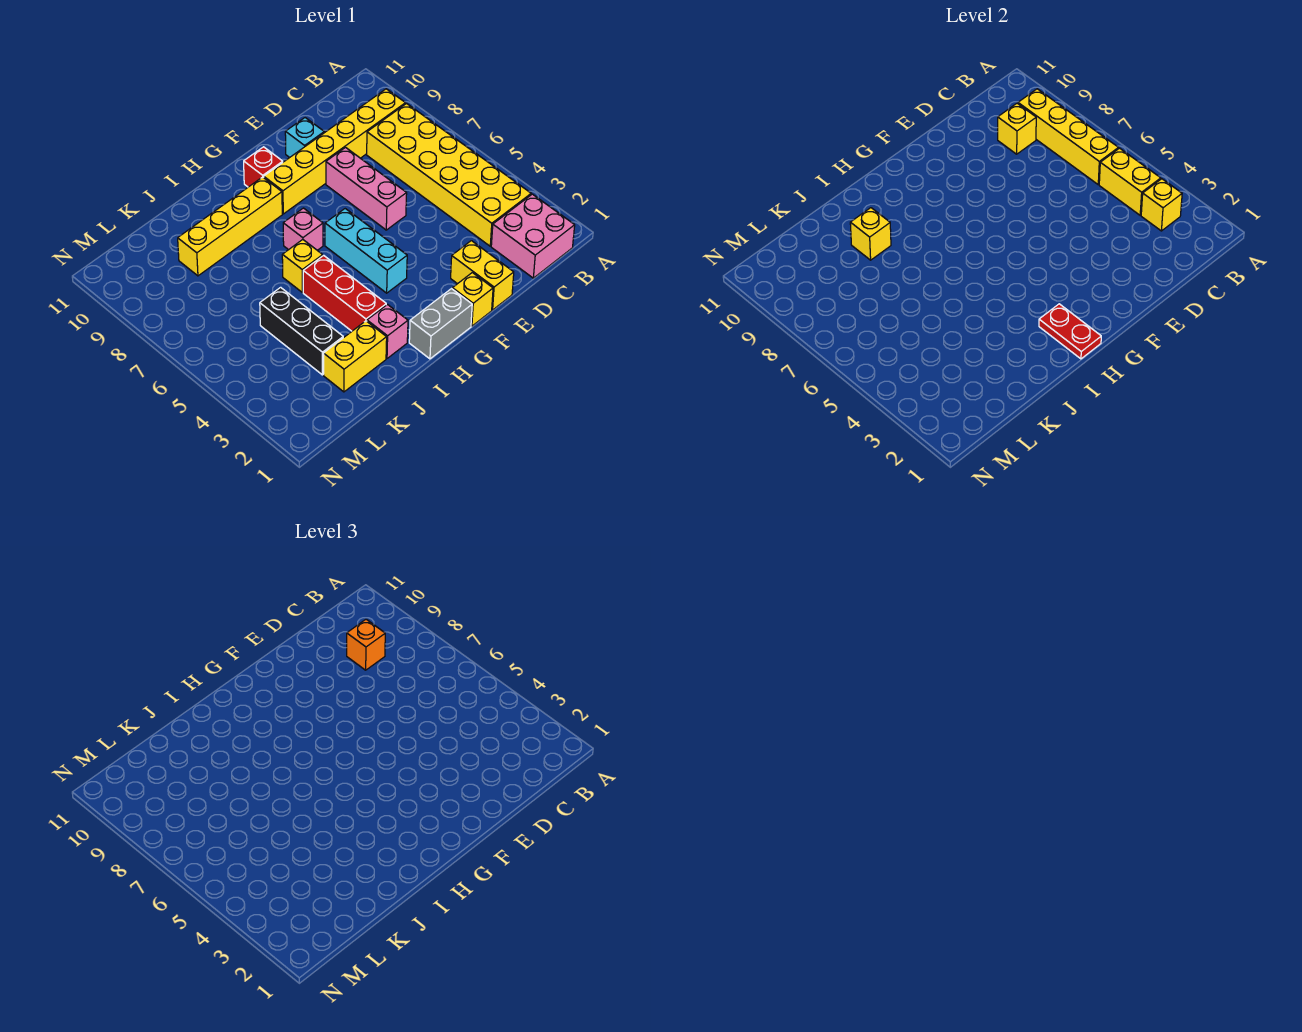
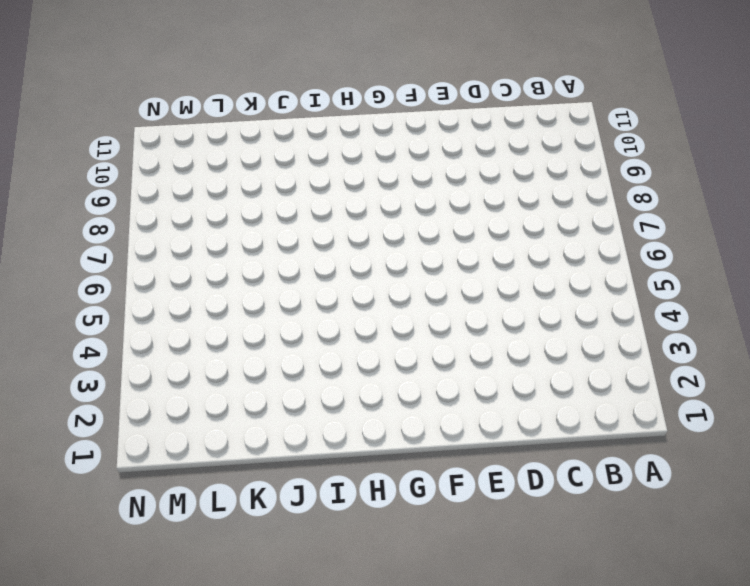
none -> pink brick B1:C2 level 1
none -> yellow brick B3:C8 level 1
none -> yellow brick B9:G9 level 1

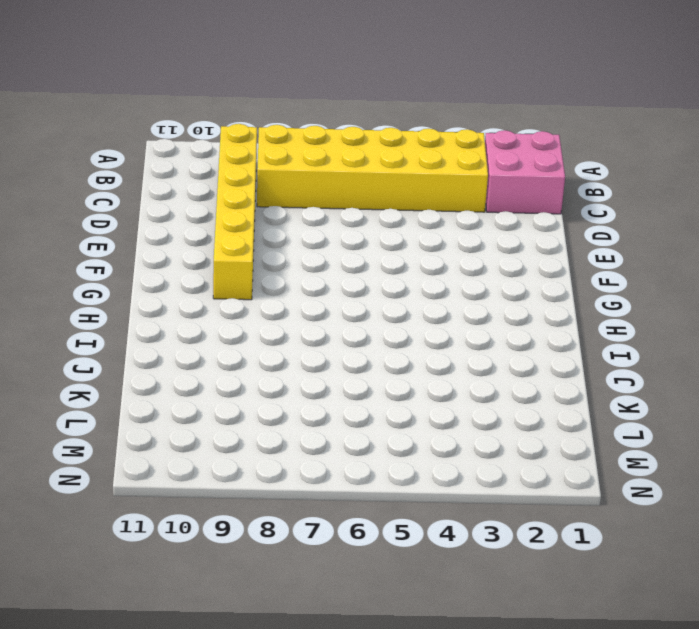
none -> yellow brick E1:E2 level 1
none -> pink brick E6:E8 level 1
none -> cyan brick E10 level 1

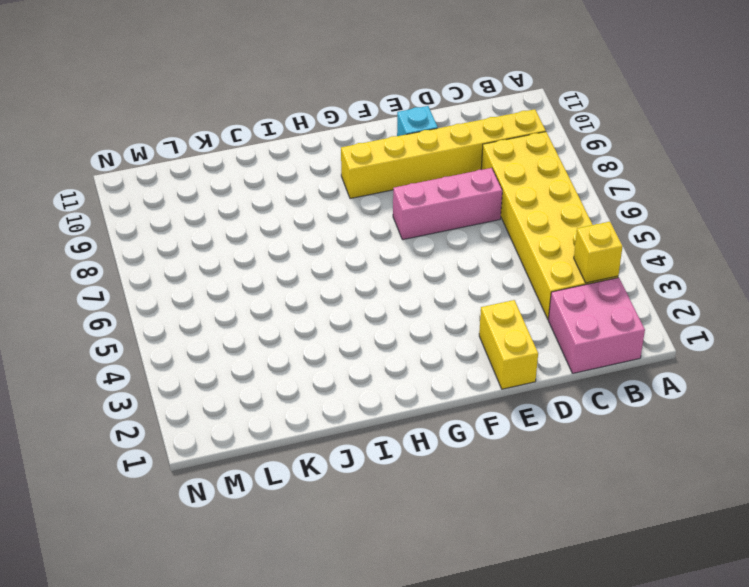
pink brick D7:F7 level 1 -> pink brick E6:E8 level 1
none -> yellow brick F1 level 1
none -> grey brick G1:H1 level 1
none -> cyan brick G4:G6 level 1

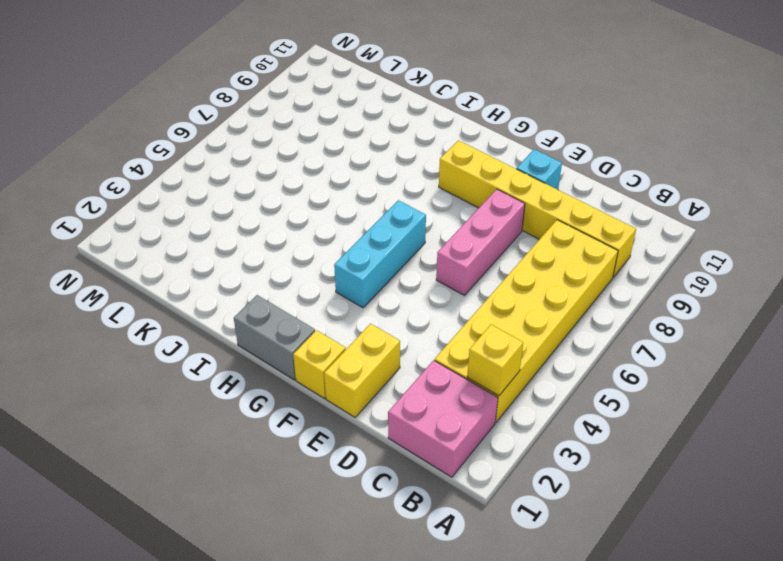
none -> red brick G10 level 1
none -> pink brick H7 level 1
none -> yellow brick H9:K9 level 1

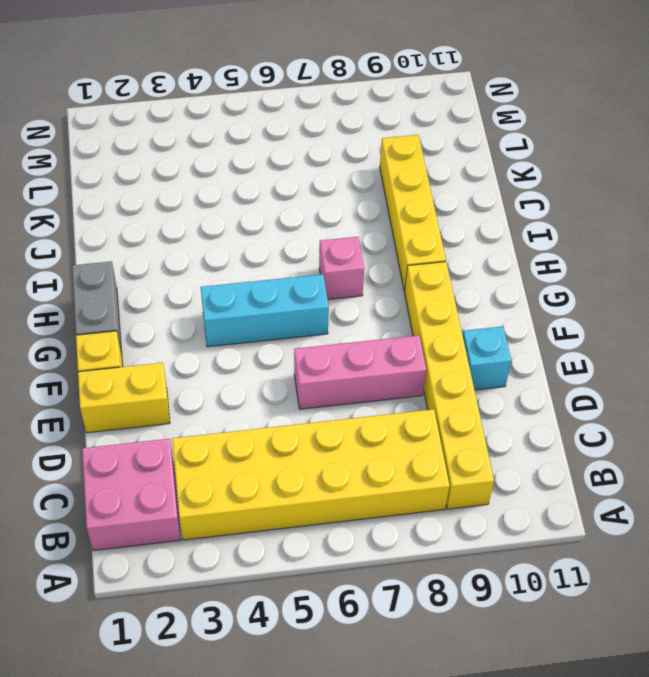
none -> red brick G10 level 1
none -> pink brick I2 level 1
none -> red brick I3:I5 level 1

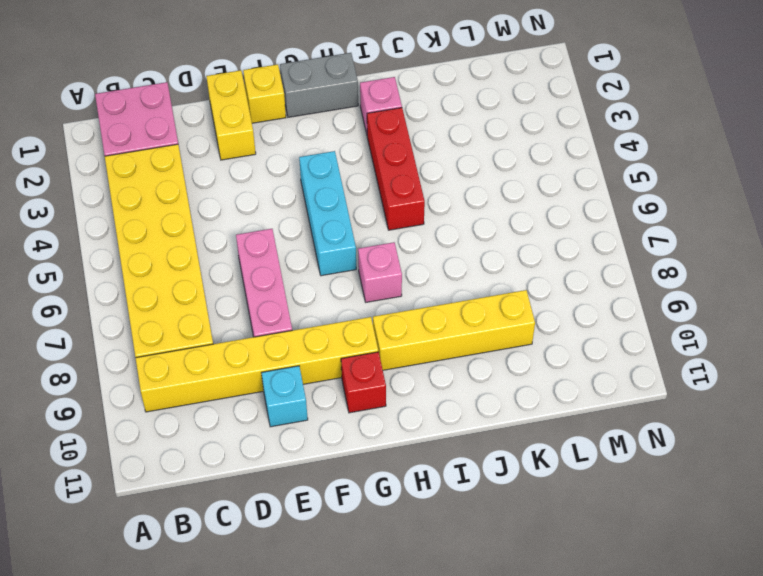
none -> yellow brick I6 level 1
none -> yellow brick J2:K2 level 1
none -> black brick K3:K5 level 1

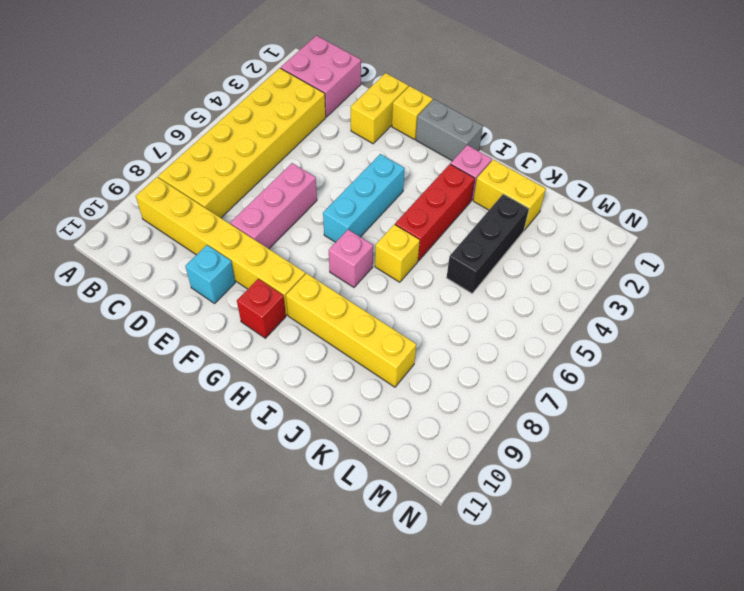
none -> yellow brick B3 level 2
none -> yellow brick B4:B5 level 2
none -> yellow brick B6:B9 level 2

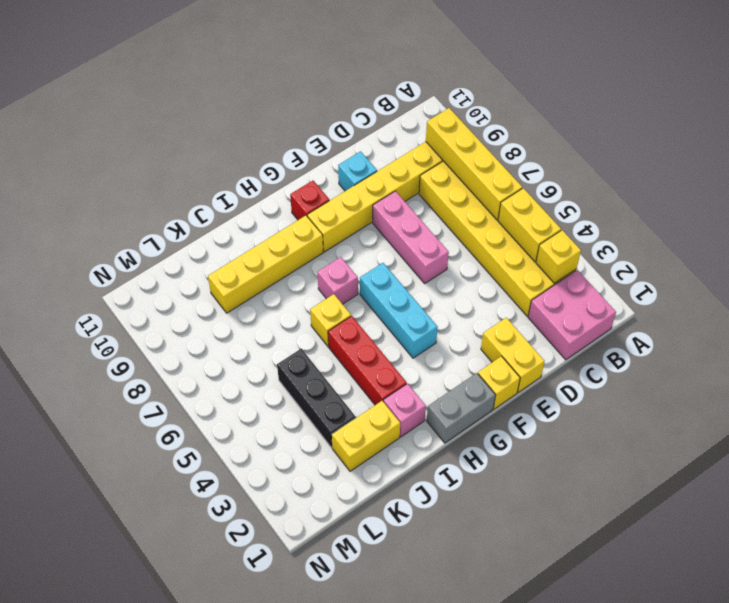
none -> yellow brick C9 level 2
none -> red plate H1:H2 level 2
none -> yellow brick J9 level 2

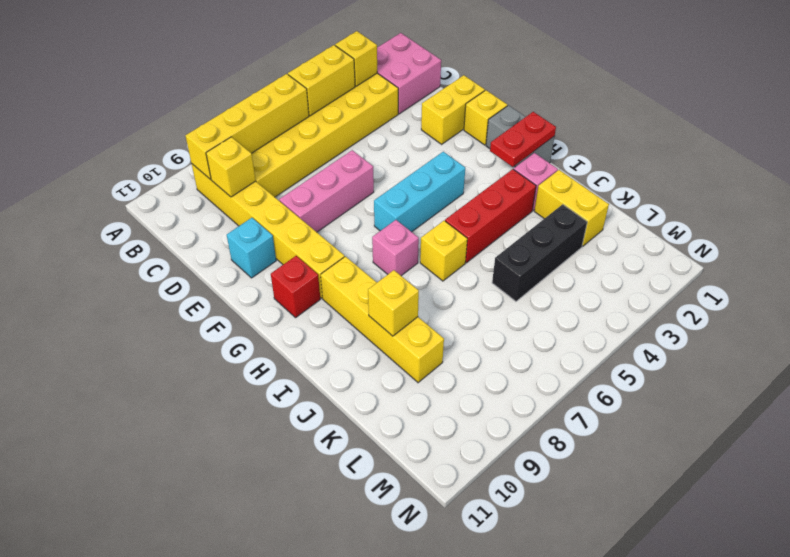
none -> orange brick C9 level 3

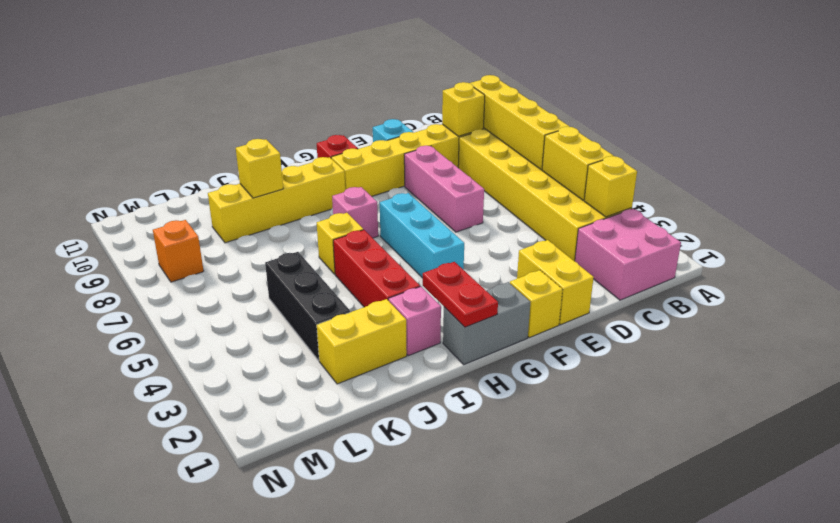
orange brick M8 level 1 -> orange brick C9 level 3

